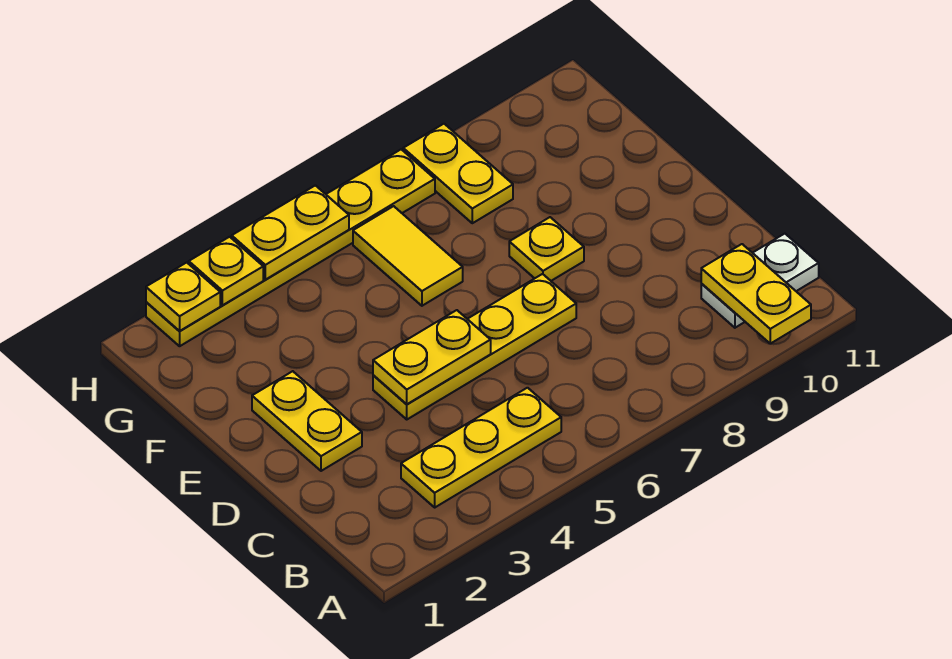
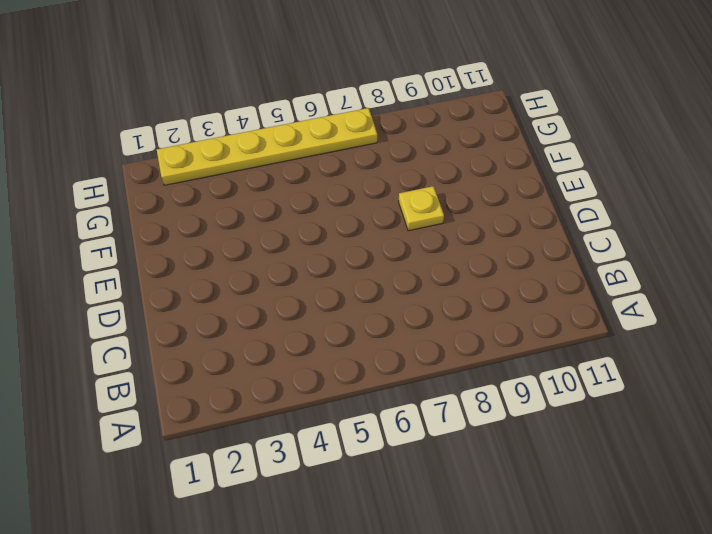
none -> yellow plate B3:B5 level 1
none -> white plate B10:B11 level 1
none -> yellow plate D2:E2 level 1

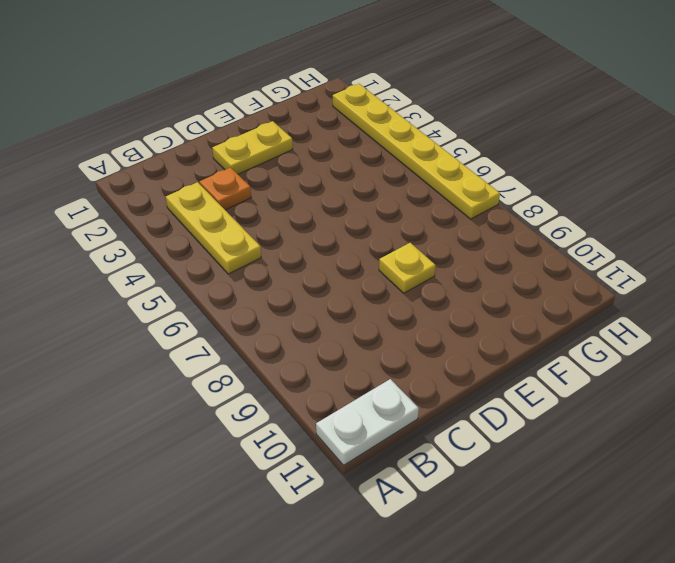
white plate A11:B11 level 1 -> white plate B10:B11 level 1
orange plate C3 level 1 -> none
none -> yellow plate D4:D7 level 1
none -> yellow tile F6:G6 level 1
none -> yellow plate G8:H8 level 1

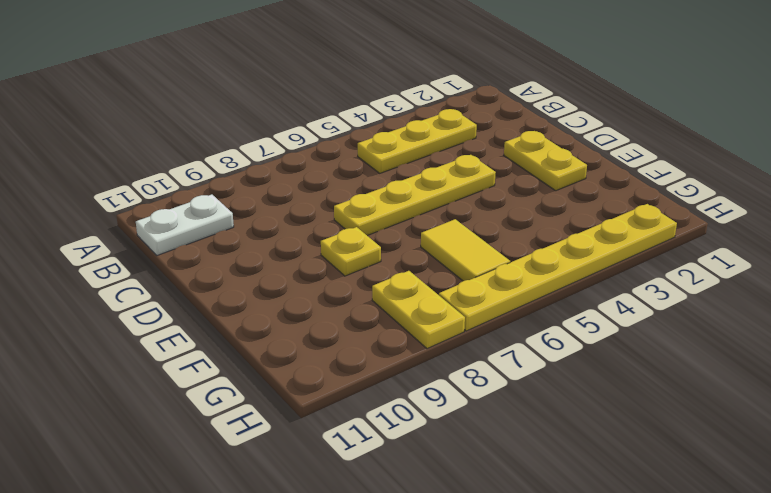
none -> yellow plate A10:B10 level 2
none -> yellow plate D4:D5 level 2
none -> yellow plate H2 level 2

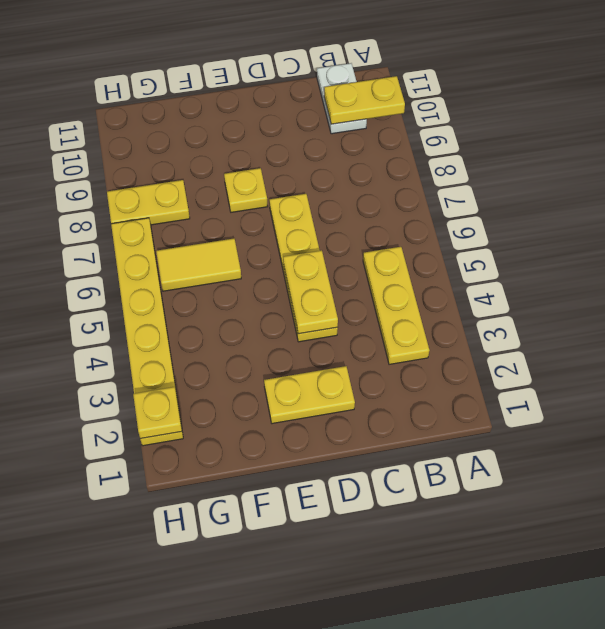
none -> yellow plate H3 level 2
none -> yellow plate H4:H5 level 2

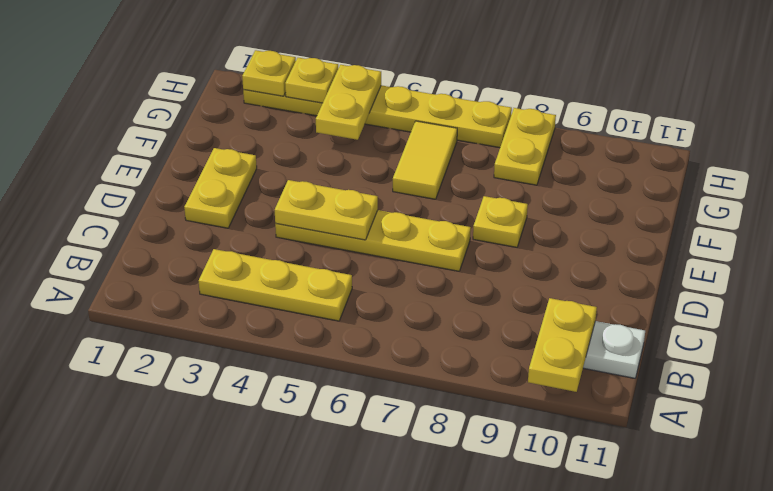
yellow plate G4:H4 level 2 -> yellow plate H4:H5 level 2

